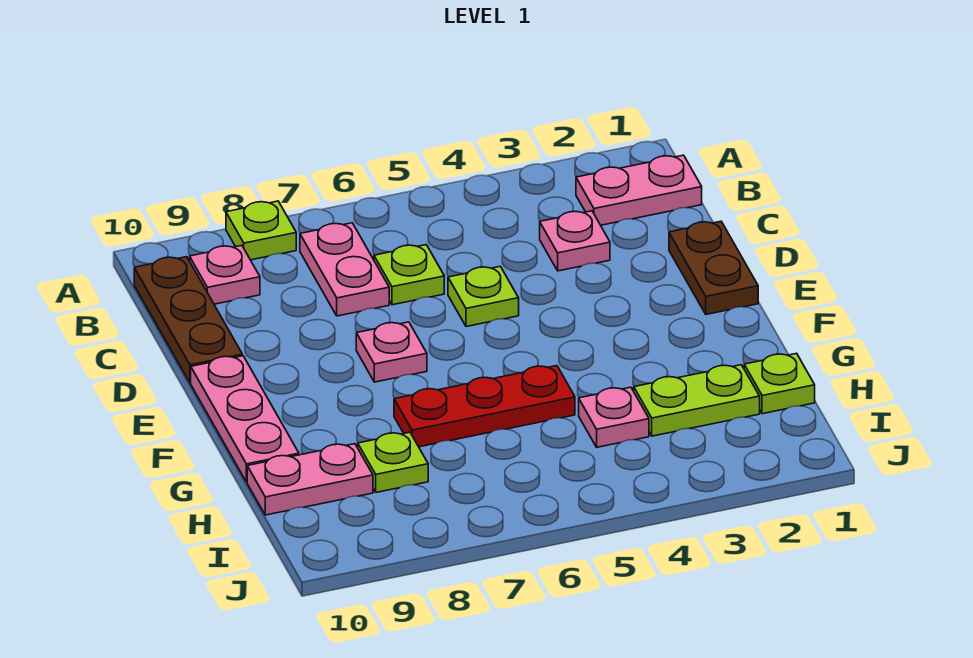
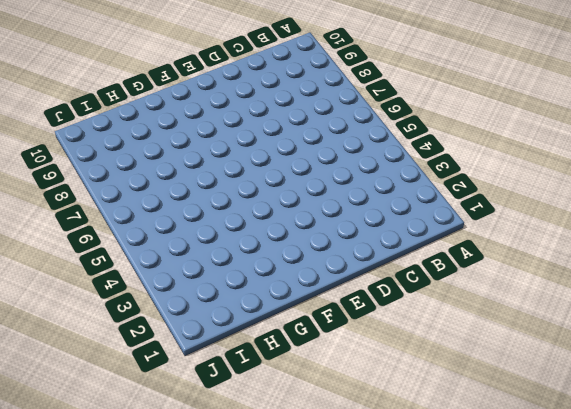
none -> lime plate A8 level 1
none -> pink plate B1:B2 level 1
none -> pink plate B7:C7 level 1

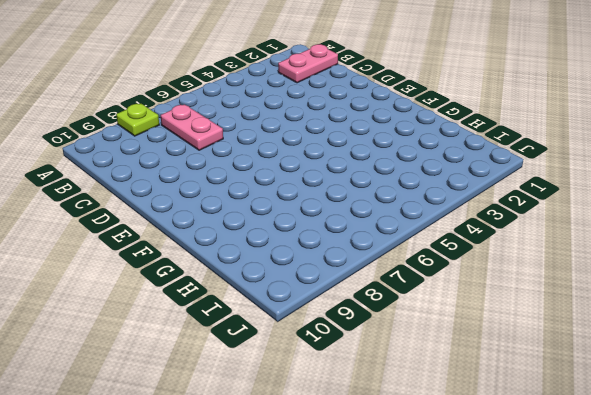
none -> pink plate B9 level 1
none -> brown plate B10:D10 level 1
none -> pink plate C3 level 1

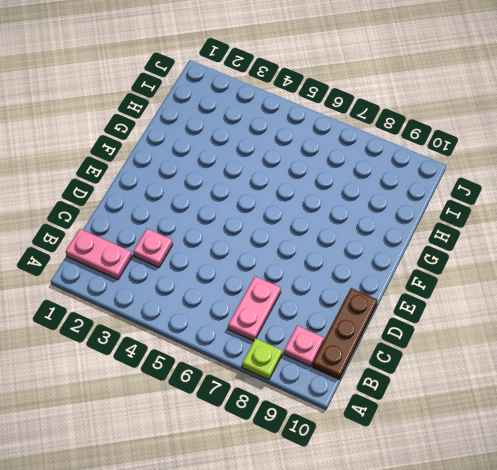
none -> lime plate C6 level 1
none -> brown plate D1:E1 level 1
none -> lime plate D5 level 1

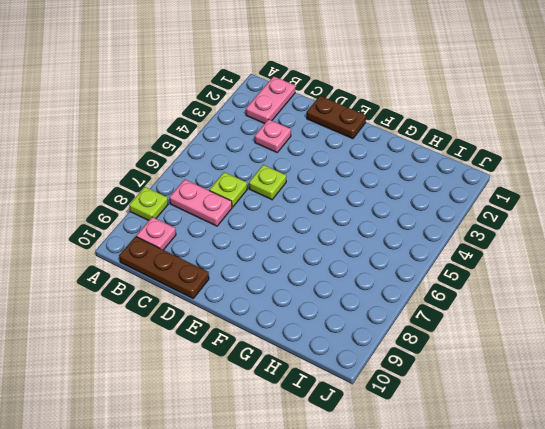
none -> pink plate E7 level 1
none -> pink plate E10:G10 level 1
none -> red plate G5:G7 level 1

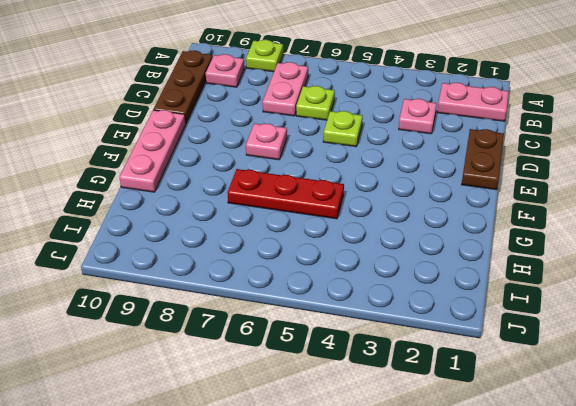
none -> lime plate H1 level 1
none -> lime plate H2:H3 level 1
none -> pink plate H4 level 1

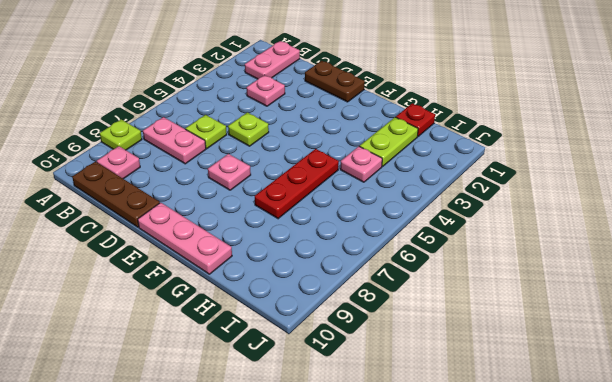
red plate H1 level 1 -> lime plate H1 level 1
none -> lime plate H8 level 1
none -> pink plate H9:H10 level 1

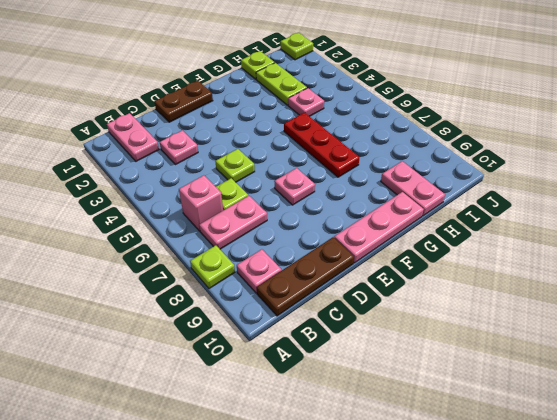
pink brick B6 level 1 -> none
lime plate J1 level 1 -> lime plate H8 level 1

